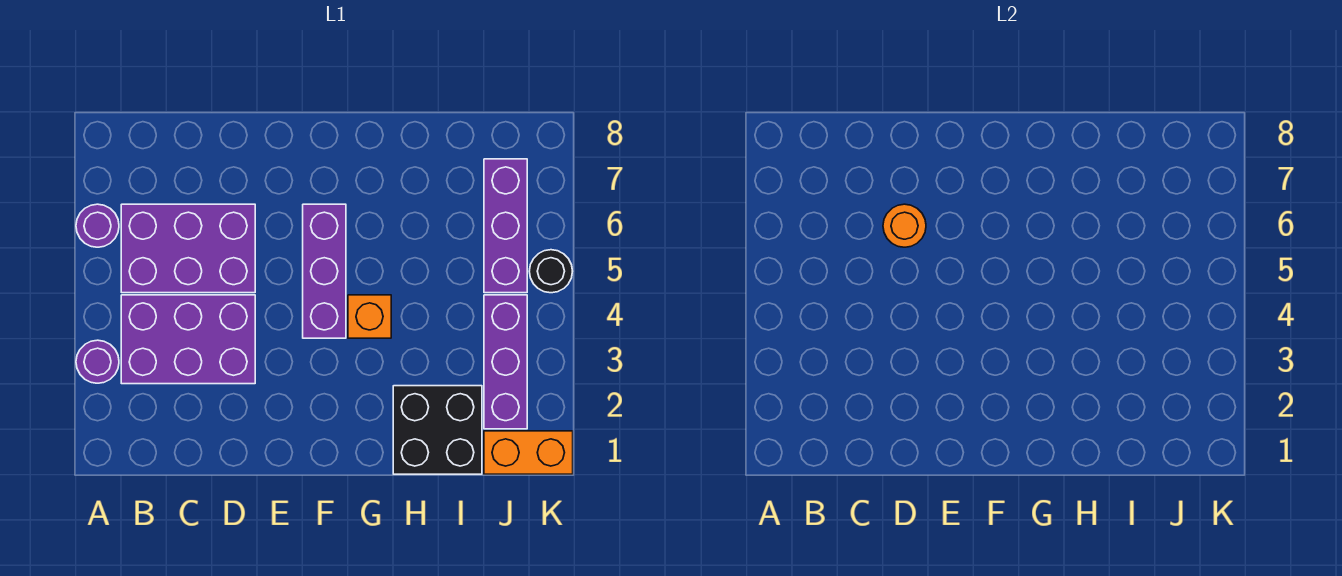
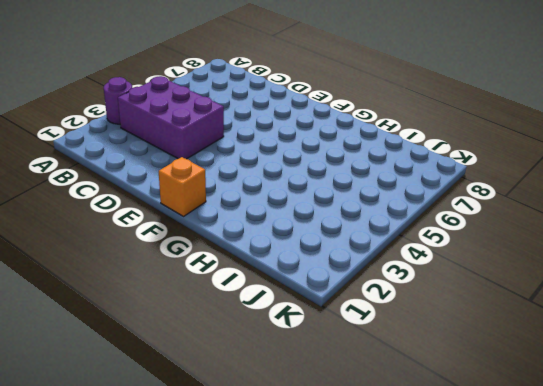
orange brick F1 level 1 -> orange brick G4 level 1
none -> purple round brick A6 level 1
none -> purple brick B5:D6 level 1
none -> purple brick F4:F6 level 1

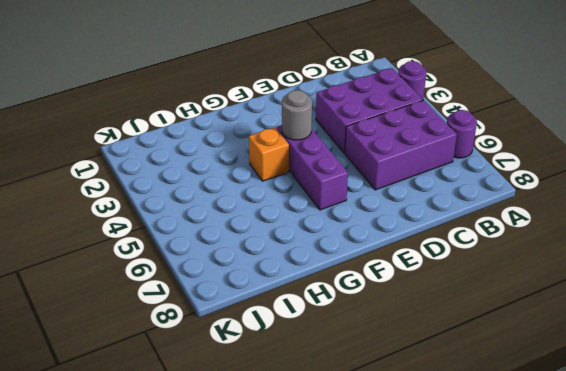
grey round brick F4 level 2 -> none
none -> black brick H1:I2 level 1
none -> orange brick J1:K1 level 1
none -> purple brick J2:J4 level 1

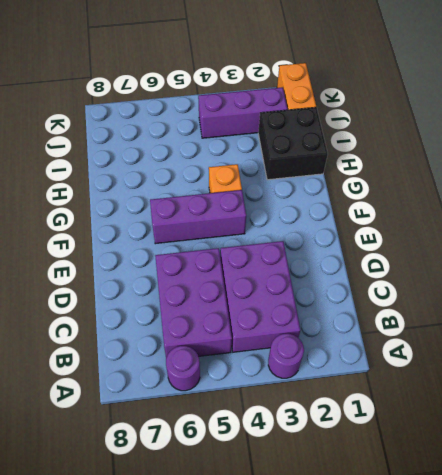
none -> purple brick J5:J7 level 1
none -> black round brick K5 level 1
none -> orange round brick D6 level 2

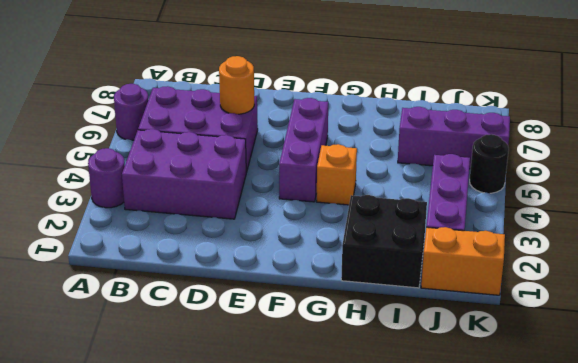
purple brick I6:K6 level 1 -> purple brick J5:J7 level 1

